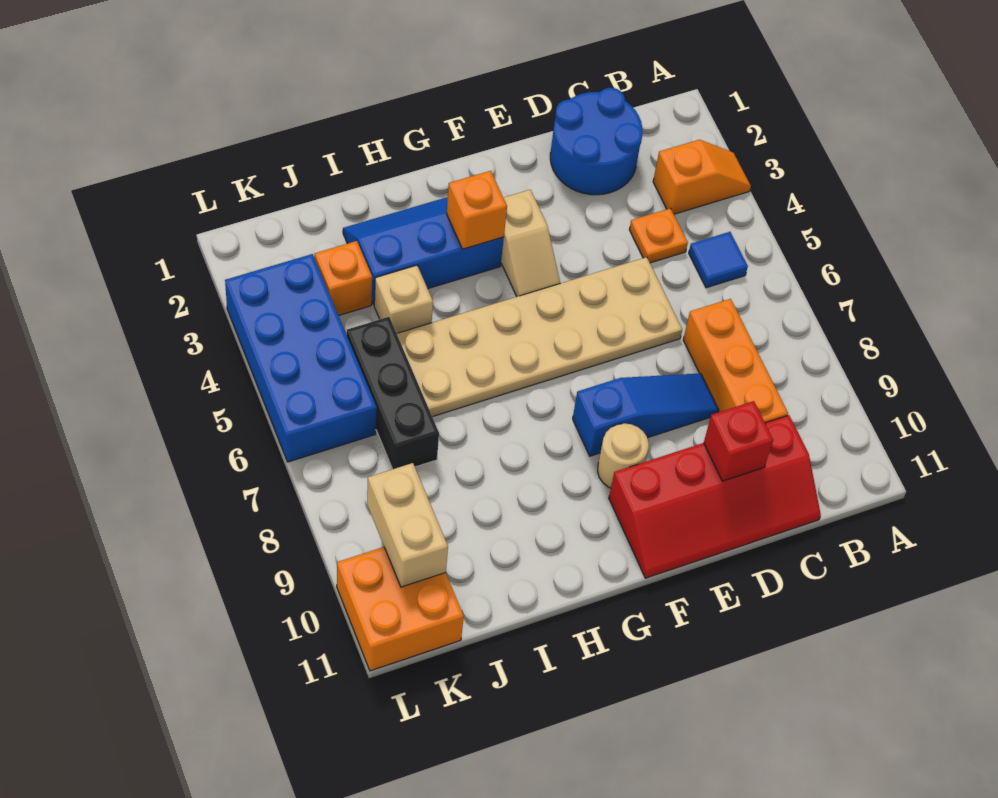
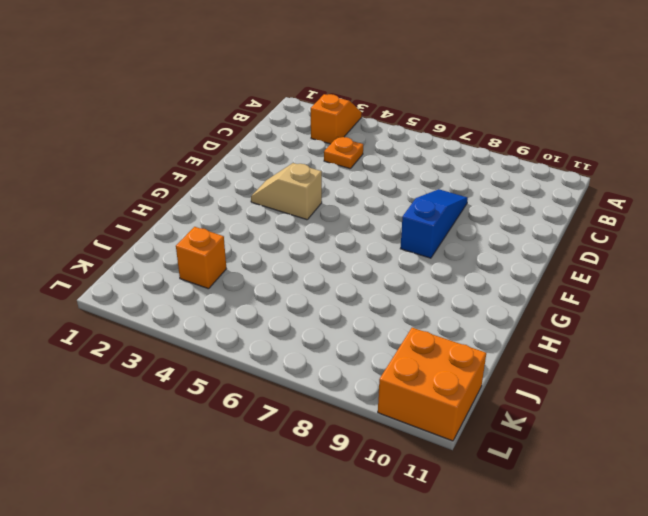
tan slope F3:F4 level 1 top 4 -> tan slope F3:F4 level 1 top 3
none -> blue tile B5 level 1
none -> blue round brick C1:D2 level 1
none -> orange brick C7:C9 level 1

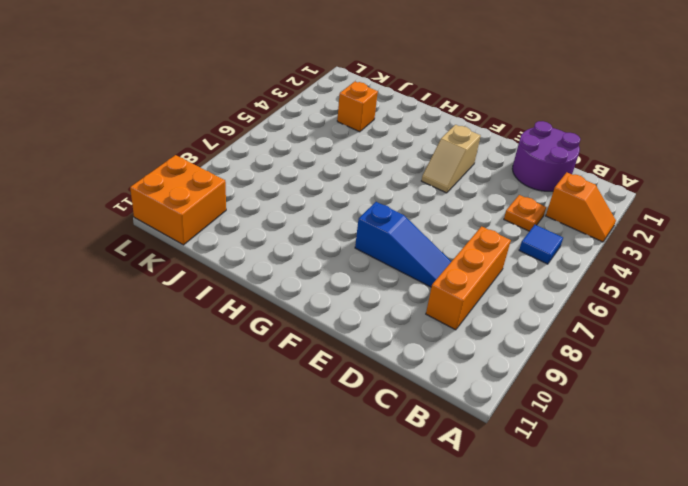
purple round brick C1:D2 level 1 -> blue round brick C1:D2 level 1
none -> red slope C10:F11 level 1 top 10
none -> tan plate D5:I6 level 1
none -> tan round brick F9 level 1

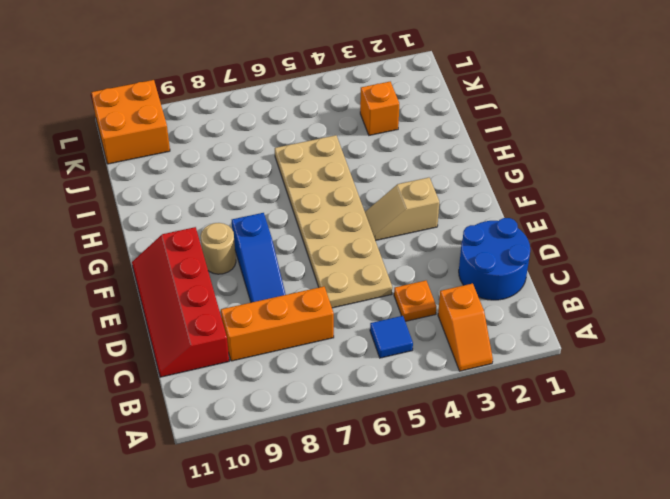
none -> blue slope G2:I3 level 1 top 3
none -> tan brick I4 level 1
none -> black brick J5:J7 level 1

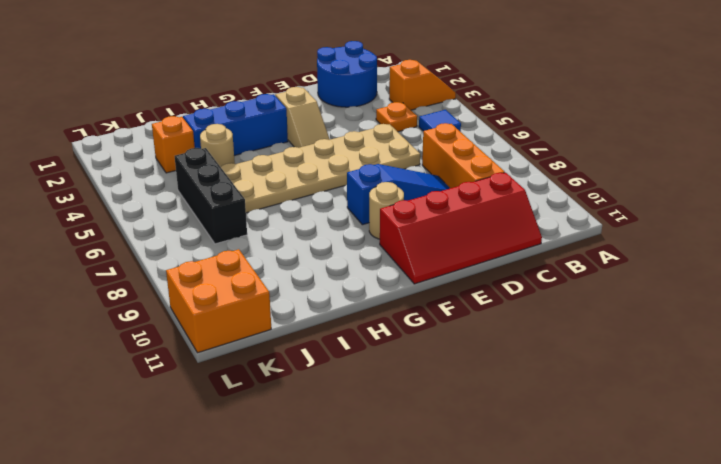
tan round brick I4 level 1 -> tan brick I4 level 1
none -> blue brick K3:L6 level 1
none -> red brick D10 level 2
none -> orange brick G3 level 2

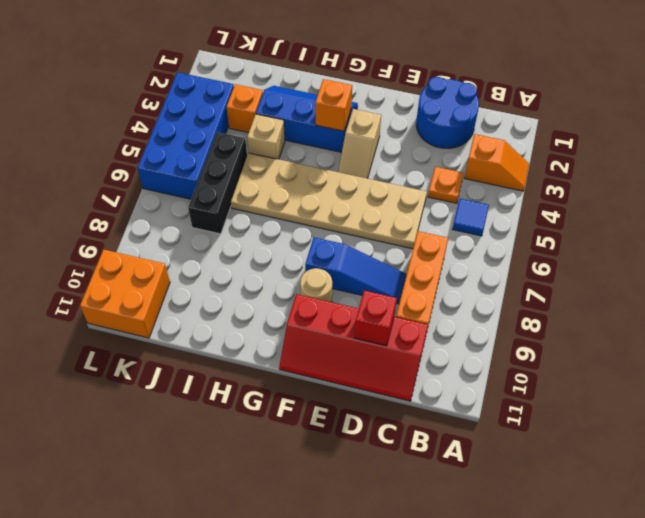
none -> tan brick K9:K10 level 2

